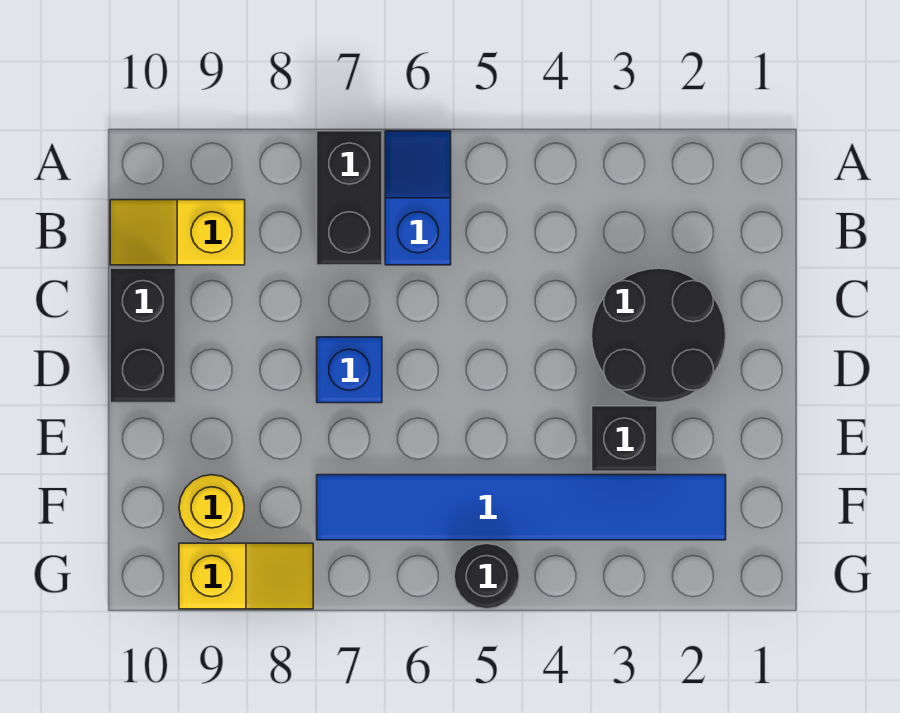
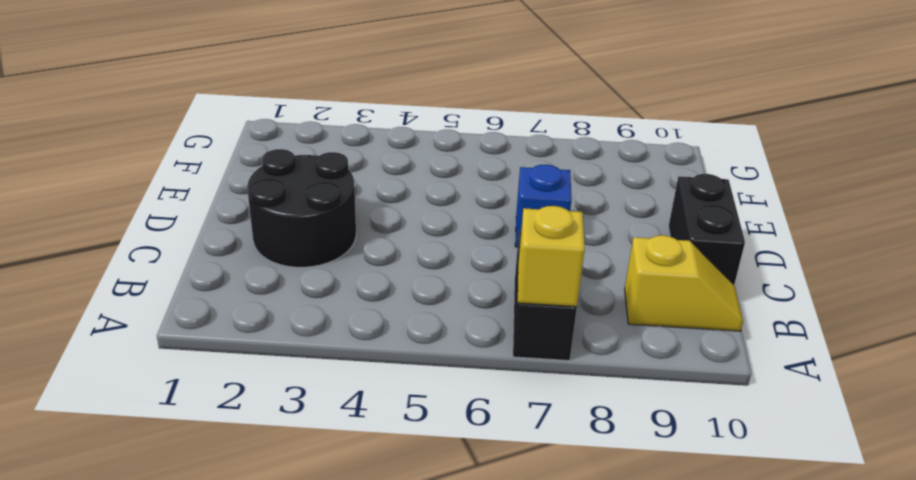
yellow brick A7 level 2 -> none
none -> blue slope A6:B6 level 1 top B
none -> black brick E3 level 1

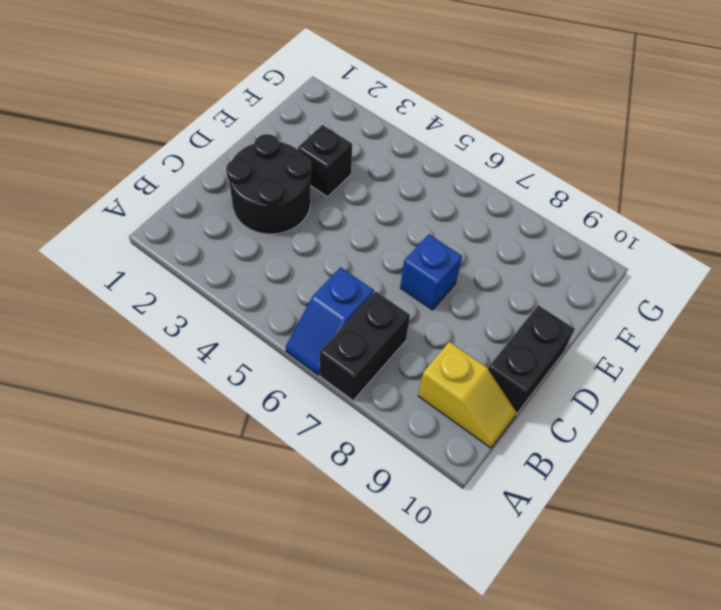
none -> blue tile F2:F7 level 1
none -> yellow round brick F9 level 1

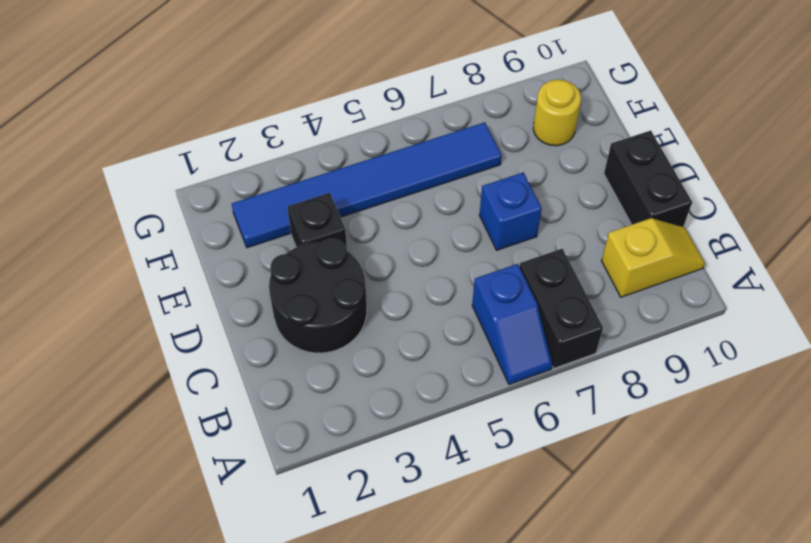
none -> black round brick G5 level 1
none -> yellow slope G8:G9 level 1 top 9

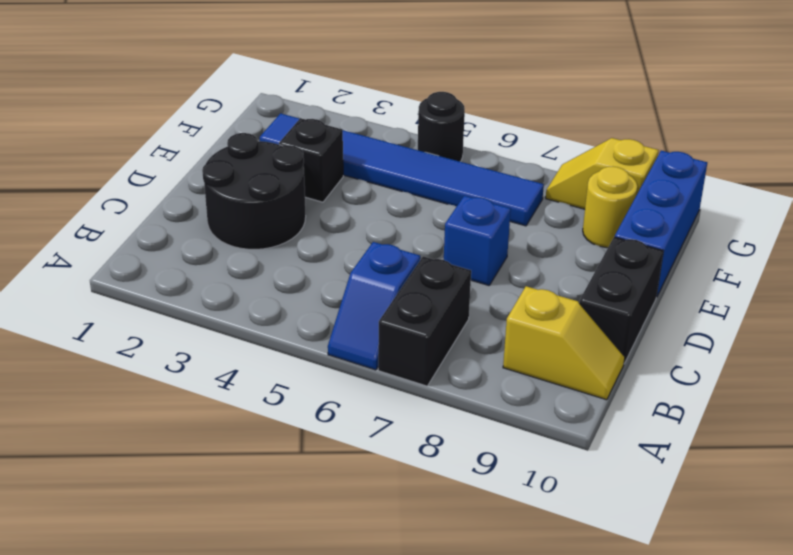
blue brick E10:G10 level 1 -> none

